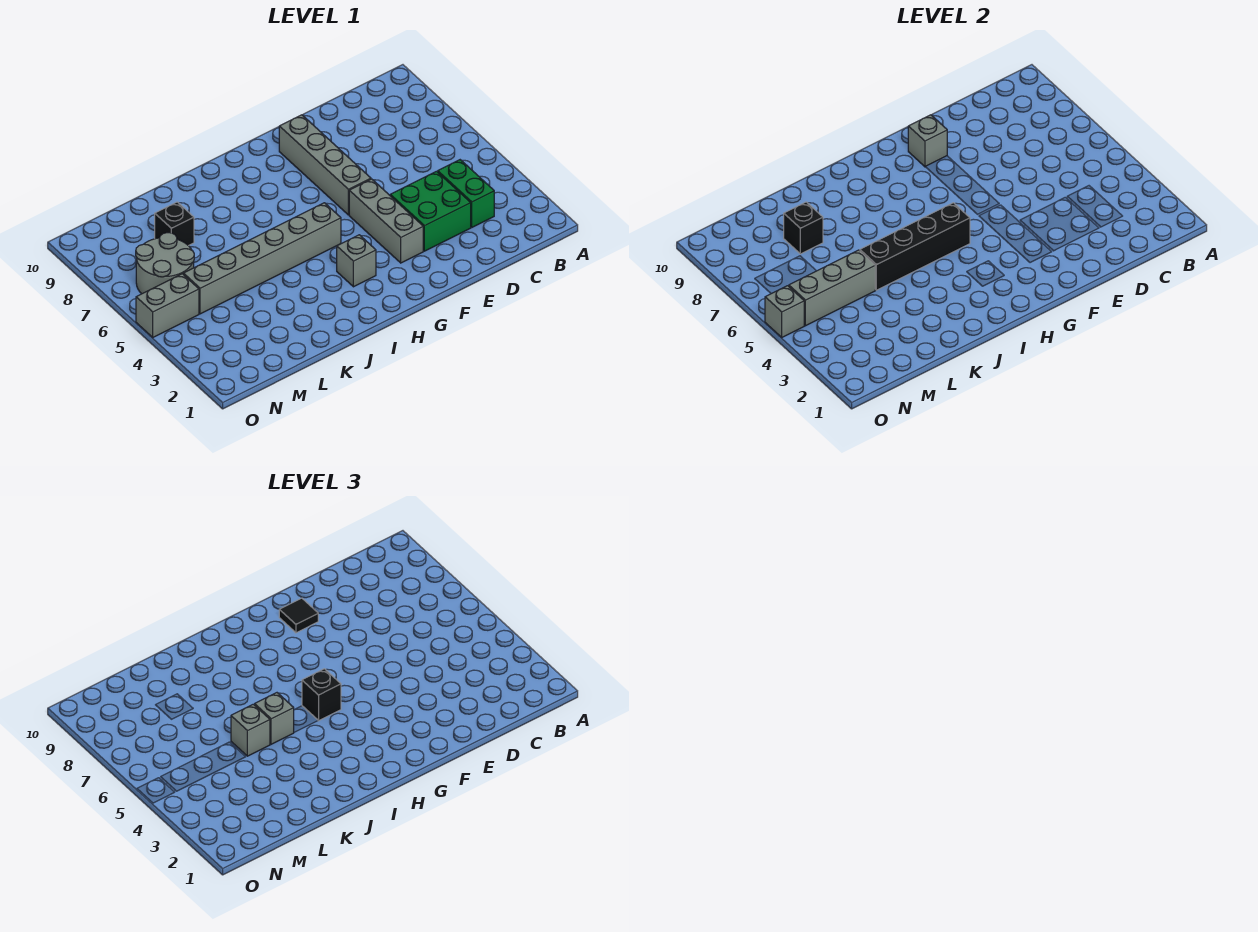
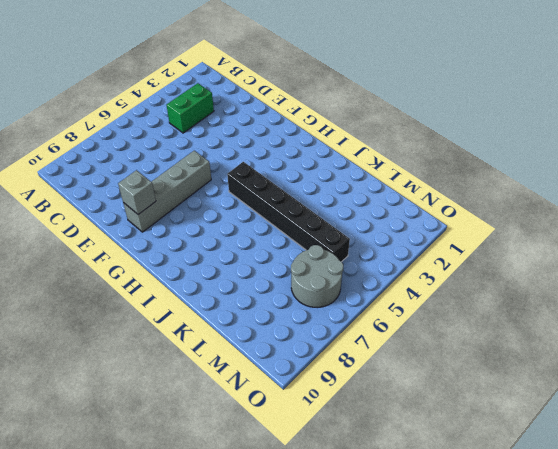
black brick H5:M5 level 1 -> grey brick H5:M5 level 1
none -> green brick D3:E4 level 1
none -> grey brick F3:F5 level 1
none -> grey brick H3 level 1

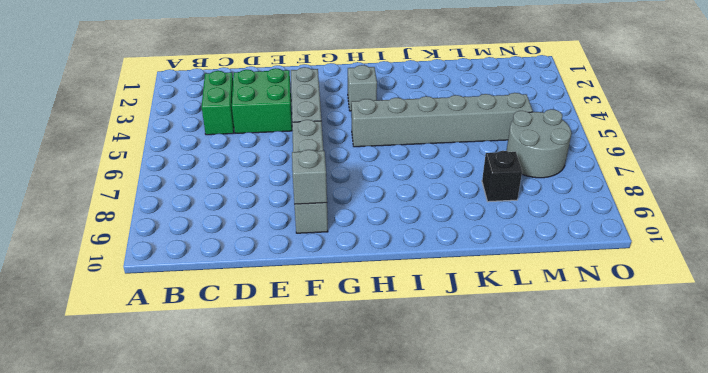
none -> grey brick N5:O5 level 1
none -> black brick H5:K5 level 2
none -> grey brick L5:N5 level 2

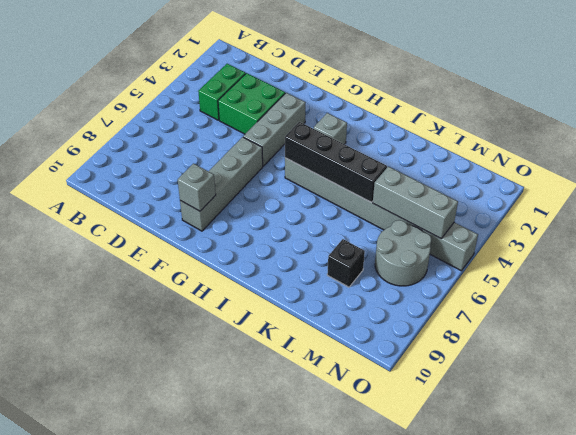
none -> black brick L8 level 2
none -> grey brick O5 level 2
none -> black tile F9 level 3

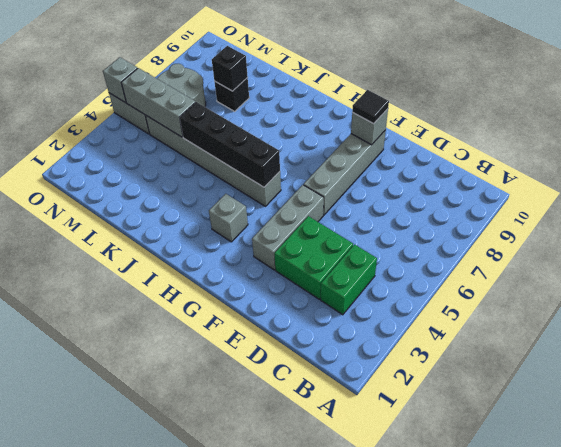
none -> black brick H5 level 3
none -> grey brick J5 level 3
none -> grey brick K5 level 3

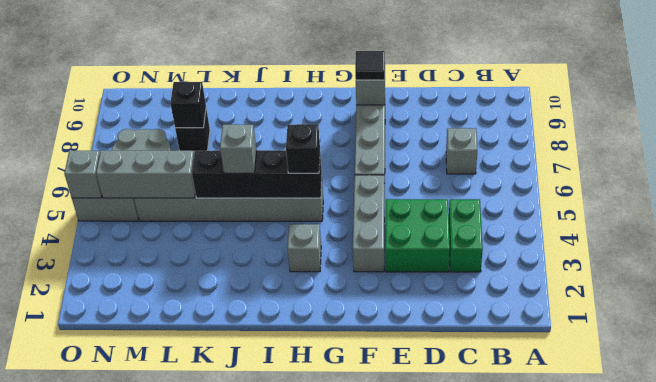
grey brick C7 level 1 -> grey brick K5 level 3

